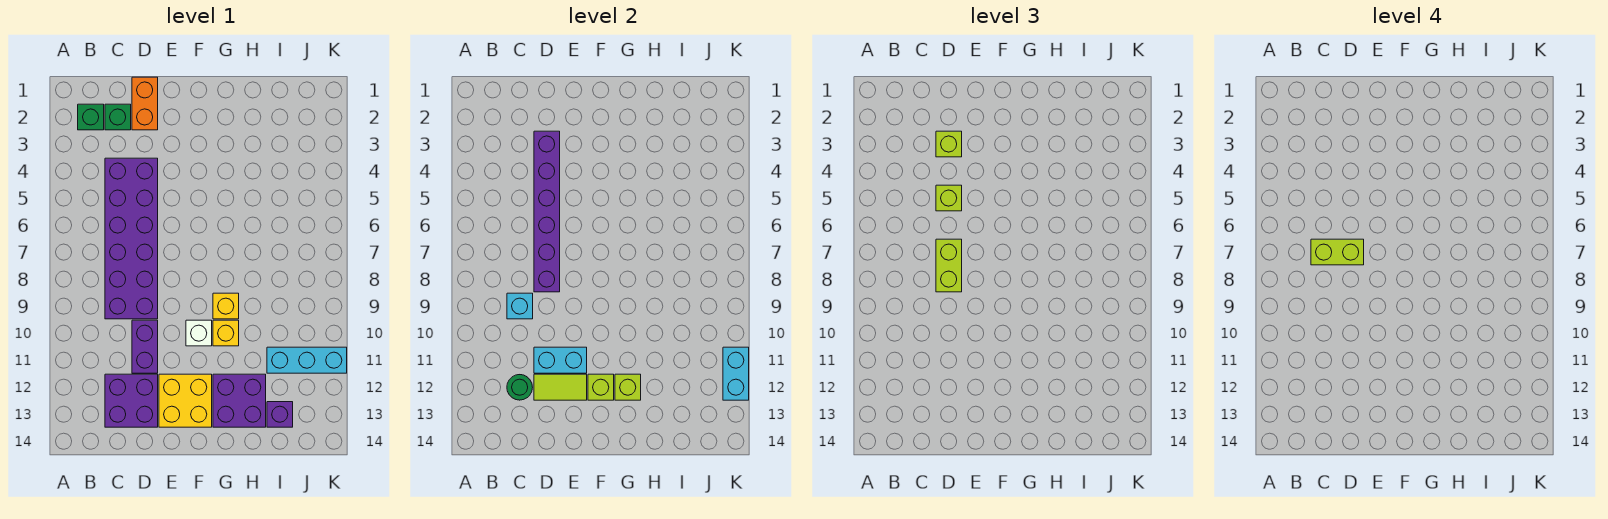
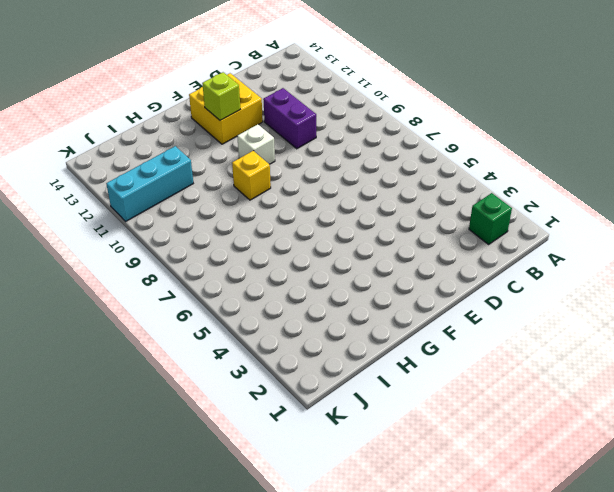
none -> green brick C2 level 1
none -> purple brick C4:D9 level 1
none -> purple brick C12:D13 level 1

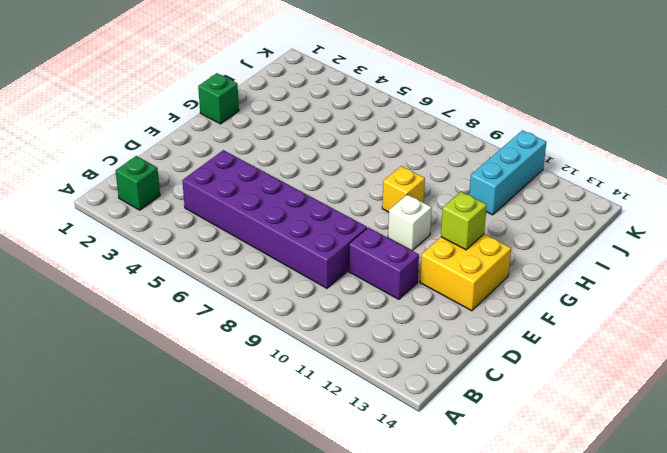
green brick G1 level 1 -> green brick C2 level 1
none -> purple brick C12:D13 level 1
none -> orange brick D1:D2 level 1
none -> yellow brick G10 level 1

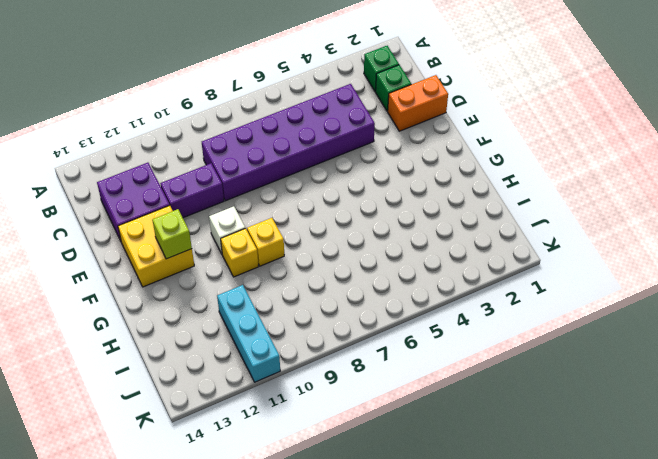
none -> purple brick G12:H13 level 1
none -> purple brick I13 level 1
none -> cyan brick C9 level 2

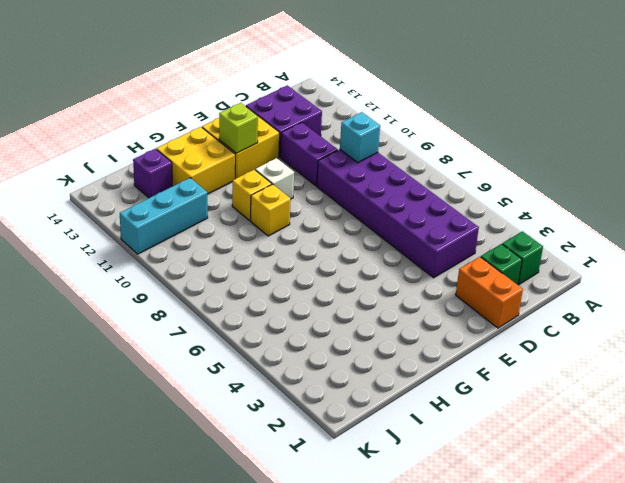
yellow brick G12:H13 level 1 -> purple brick G12:H13 level 1
none -> green round brick C12 level 2
none -> purple brick D3:D8 level 2
none -> cyan brick D11:E11 level 2

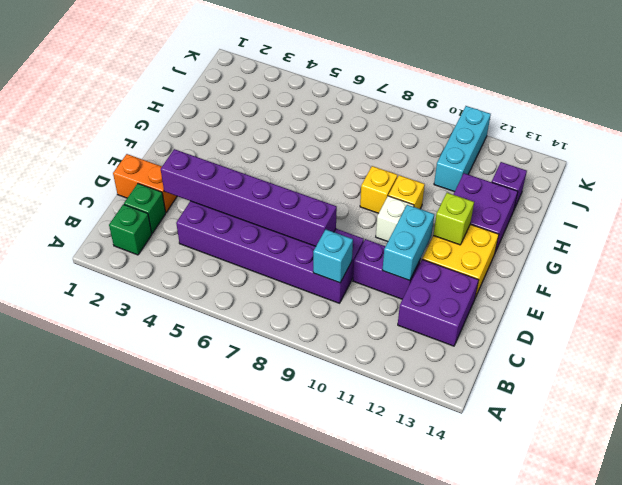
none -> green round brick C12 level 2
none -> lime tile D12:E12 level 2
none -> lime brick G12 level 2

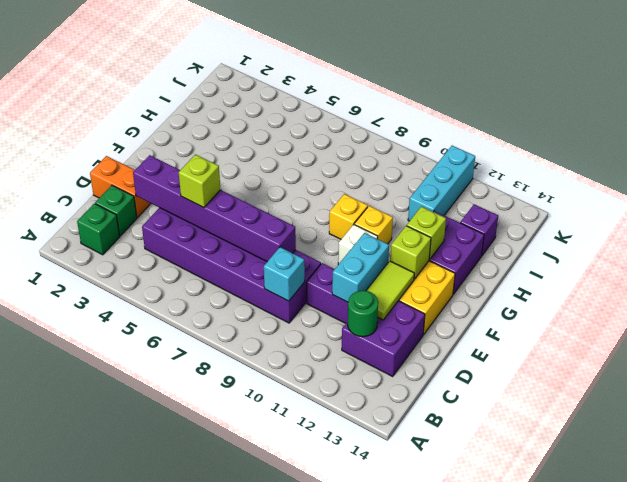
none -> cyan brick K11:K12 level 2
none -> lime brick D3 level 3
none -> lime brick D7:D8 level 3

